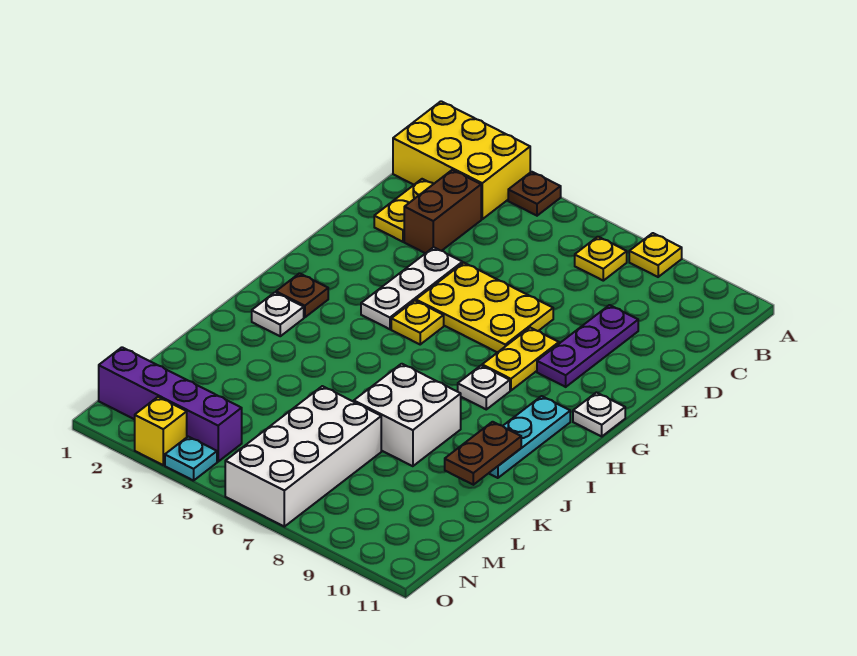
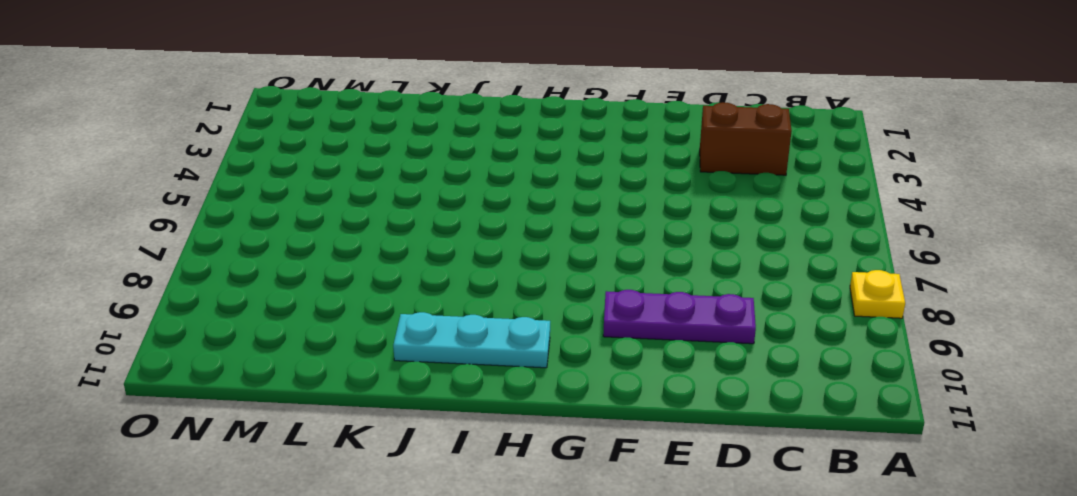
none -> yellow brick A1:B3 level 1
none -> brown plate A4 level 1
none -> yellow plate B7 level 1

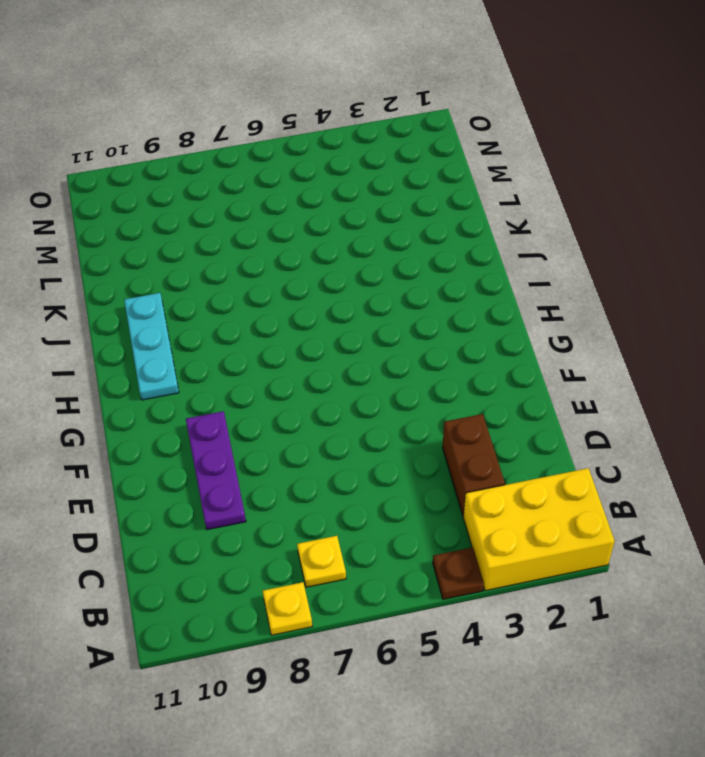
none -> yellow plate C2:D2 level 1
none -> white plate E4:G4 level 1
none -> yellow plate E5:F7 level 1

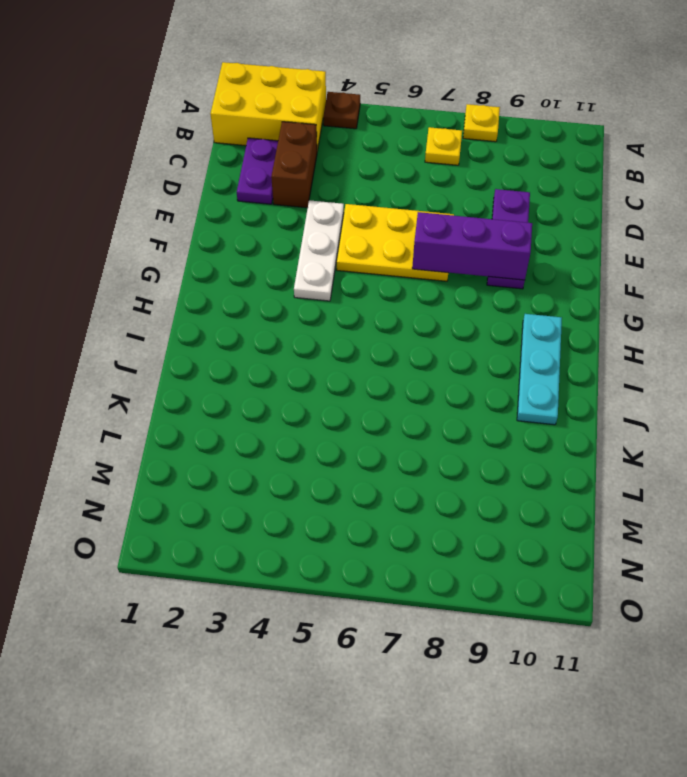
purple plate C2:D2 level 1 -> yellow plate C2:D2 level 1
purple brick F7:F9 level 2 -> none
none -> yellow plate F8:G8 level 1
none -> yellow plate G5 level 1
none -> white plate G11 level 1

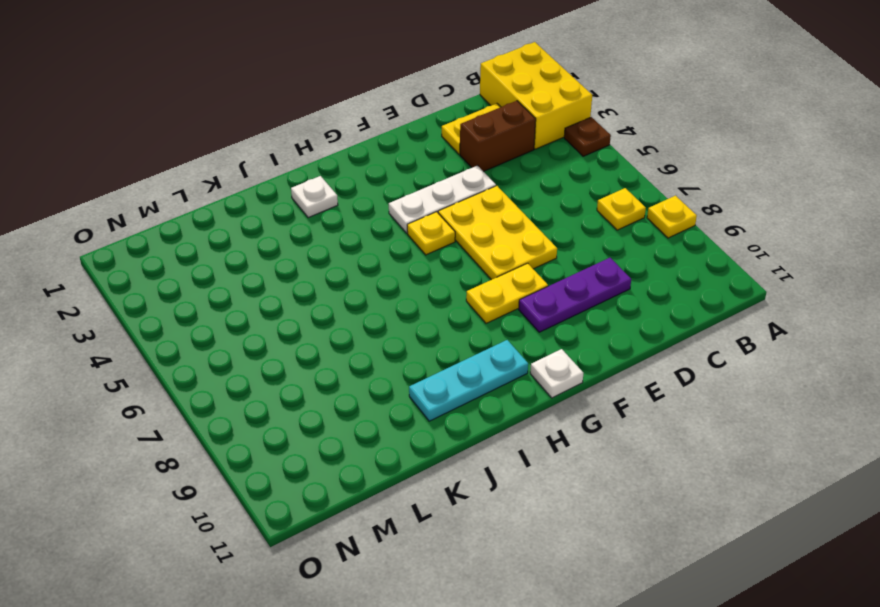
none -> brown plate H2 level 1
none -> white plate H8 level 1
none -> white brick J7:K8 level 1

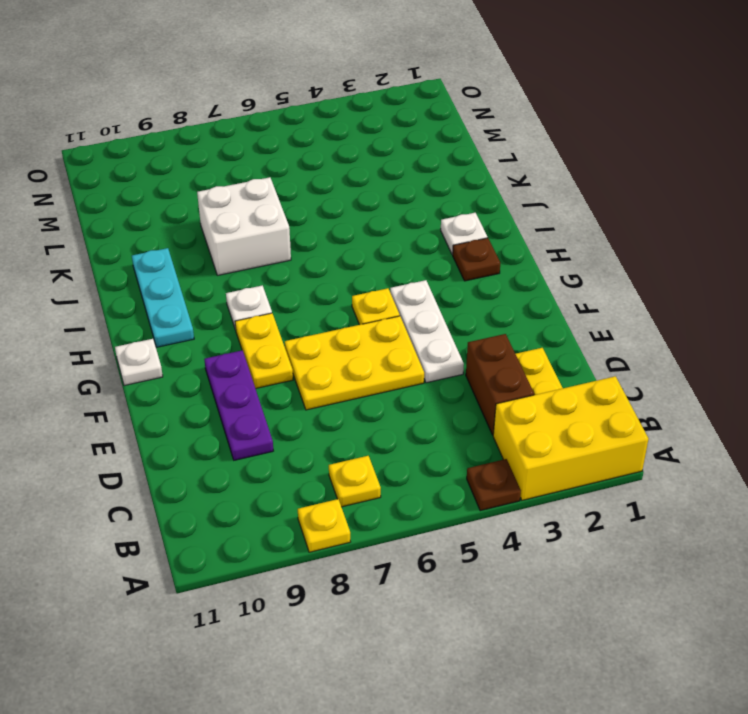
none -> white brick L6:O7 level 1
none -> purple brick N1:N4 level 1
none -> yellow brick O3 level 1

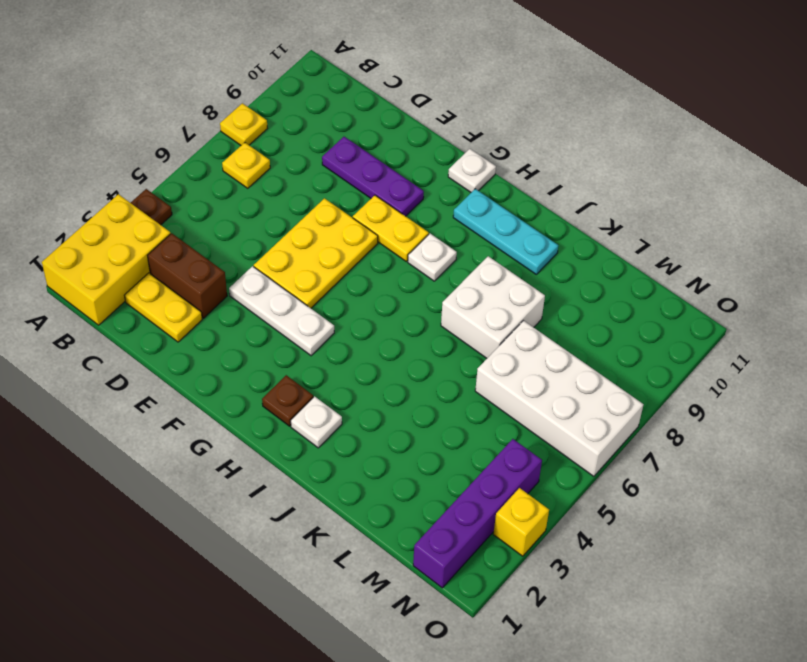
none -> yellow plate G5 level 1
none -> cyan plate O4 level 1
none -> brown plate J10:K10 level 2

